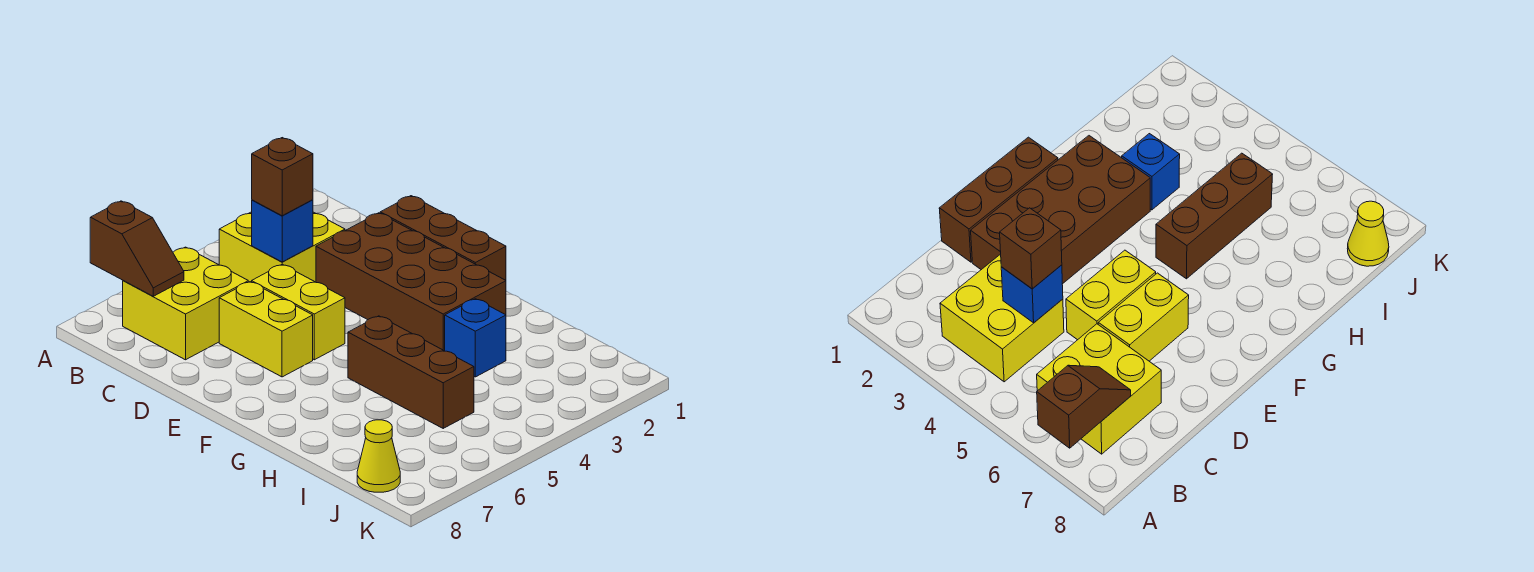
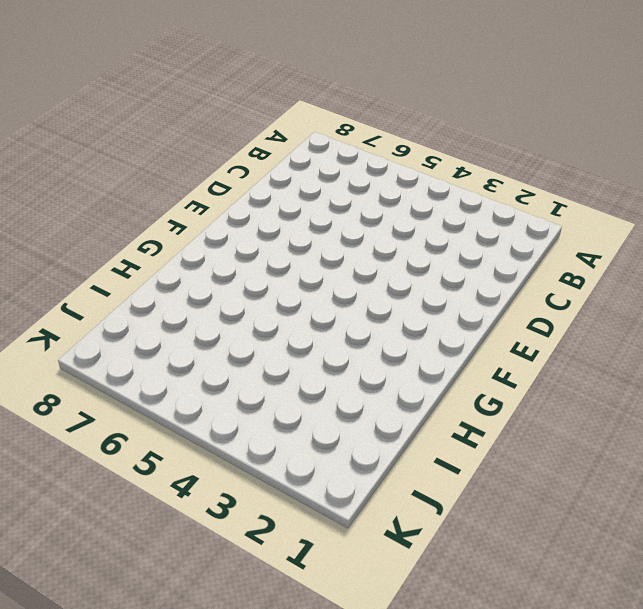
none -> yellow brick B3:C4 level 1
none -> yellow brick B6:C7 level 1
none -> brown brick D1:F1 level 1

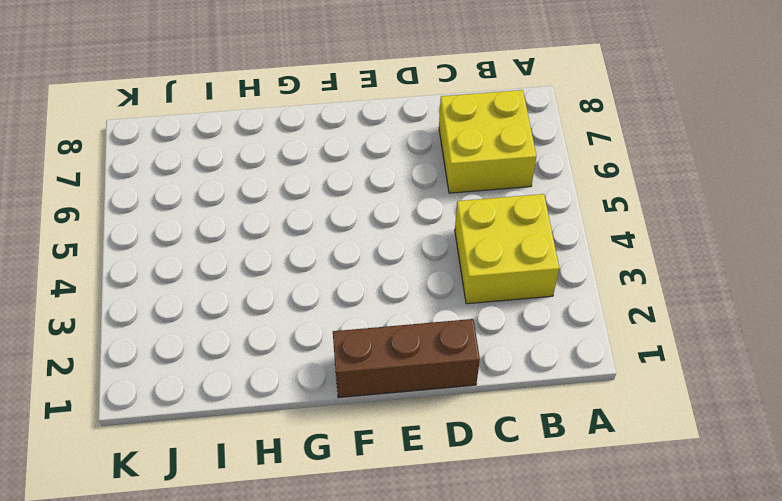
none -> brown brick D2:G3 level 1
none -> yellow brick D5:E5 level 1
none -> yellow brick D6:E6 level 1

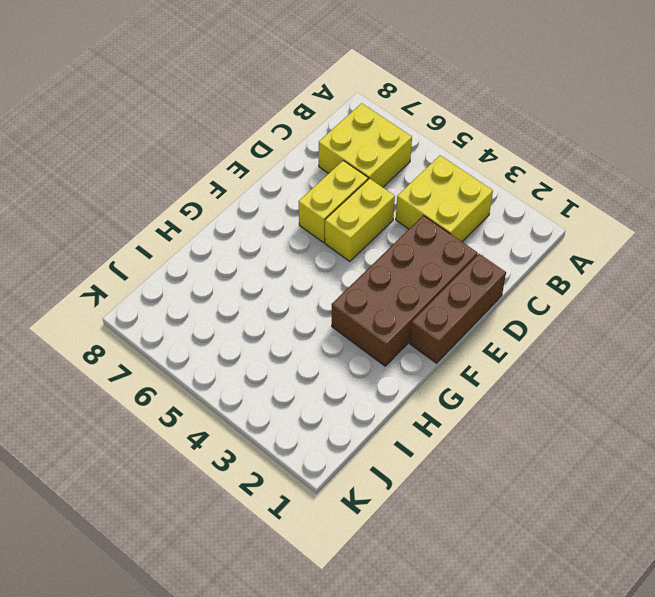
none -> brown brick G5:I5 level 1
none -> blue brick H3 level 1
none -> yellow cone J8 level 1

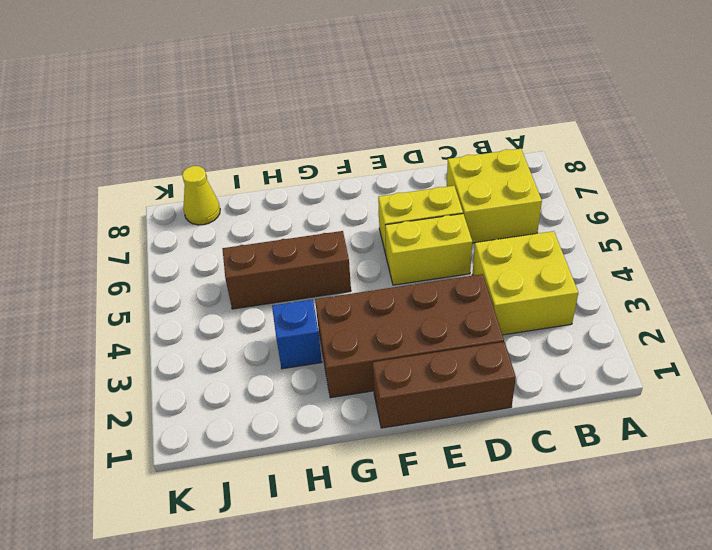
none -> brown slope A7:B7 level 2 top A
none -> blue brick C4 level 2
none -> brown brick C4 level 3

